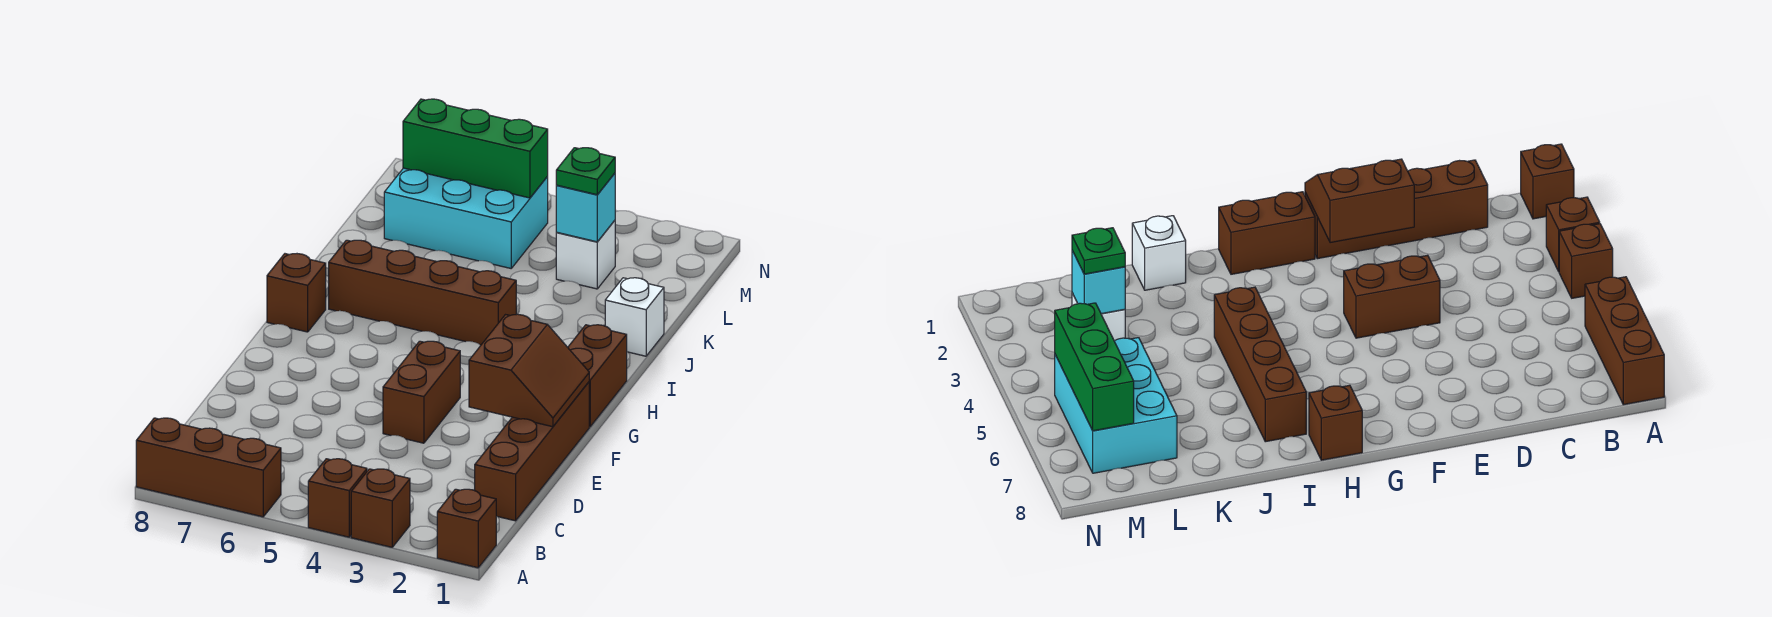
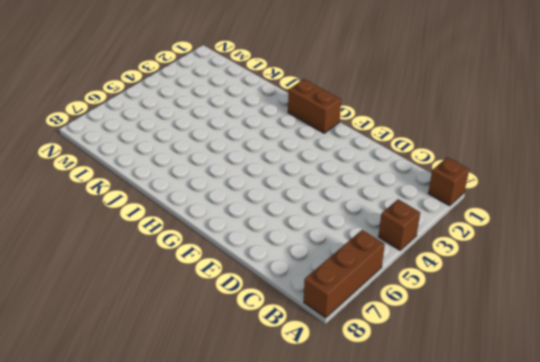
none -> brown brick A3 level 1
none -> brown brick C1:F1 level 1
none -> brown brick E4:F4 level 1

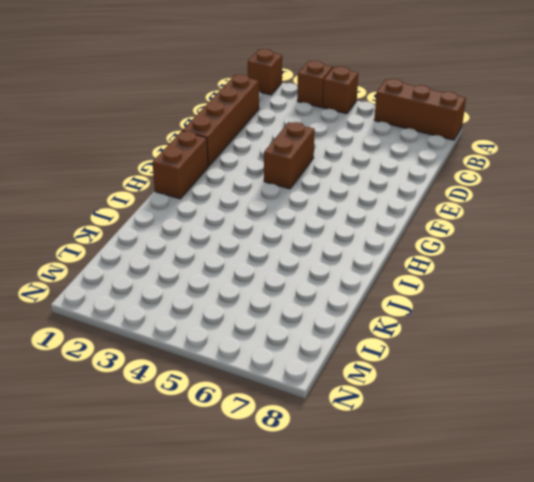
none -> brown brick H8 level 1
none -> brown brick I4:I7 level 1
none -> white brick J1 level 1

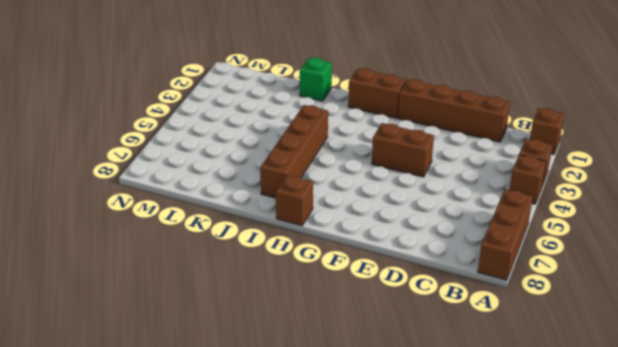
green brick J1 level 1 -> white brick J1 level 1
none -> white brick L3 level 1
none -> cyan brick L5:M7 level 1
none -> brown slope E1:F2 level 2 top 2

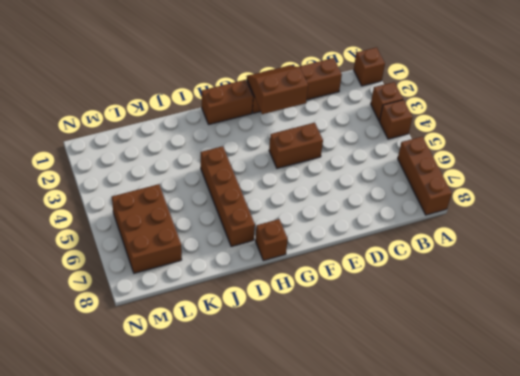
brown brick L5:M7 level 1 -> cyan brick L5:M7 level 1
none -> white brick J1 level 1
none -> white brick L3 level 1
none -> cyan brick L3 level 2

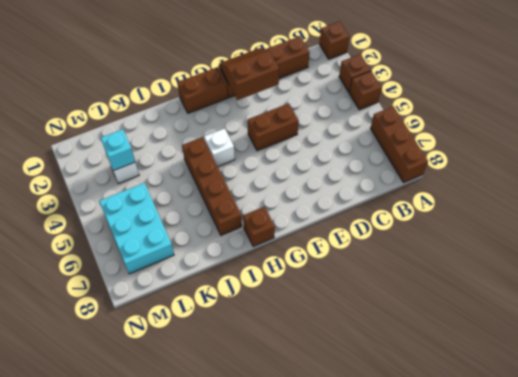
white brick H4 level 1 -> white brick J1 level 1
none -> green brick M5:M7 level 2
none -> green plate L3 level 3

